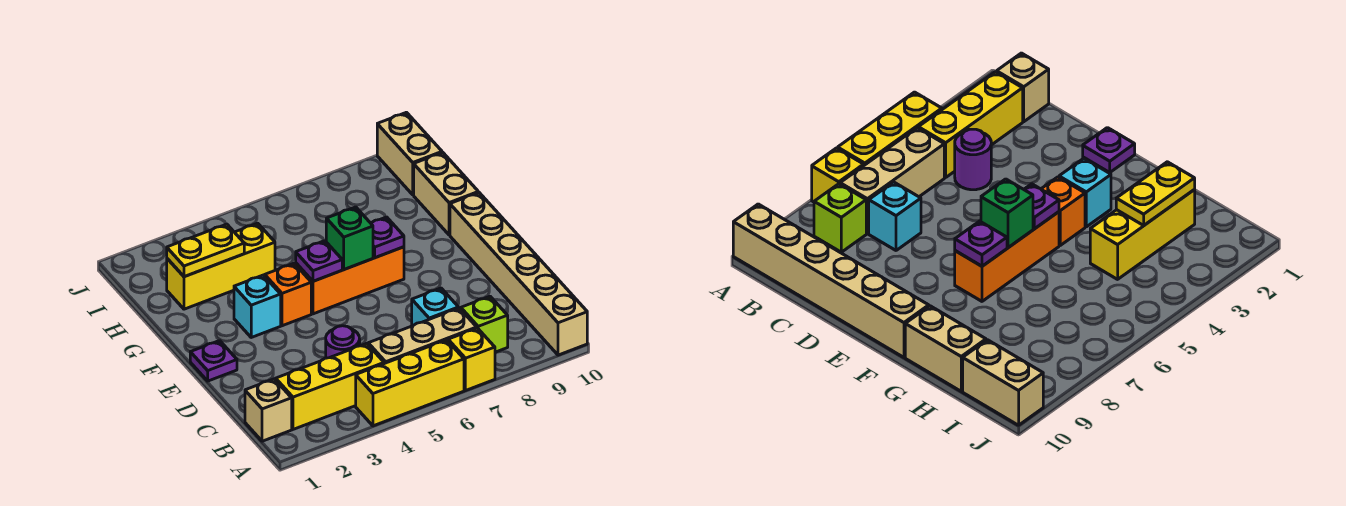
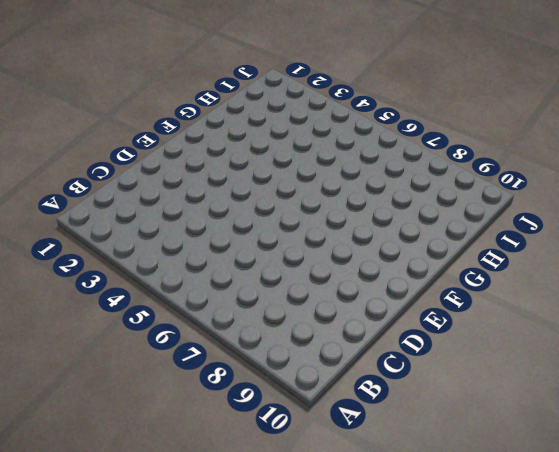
none -> yellow brick A4:A6 level 1
none -> yellow brick A7 level 1
none -> tan brick A10:F10 level 1

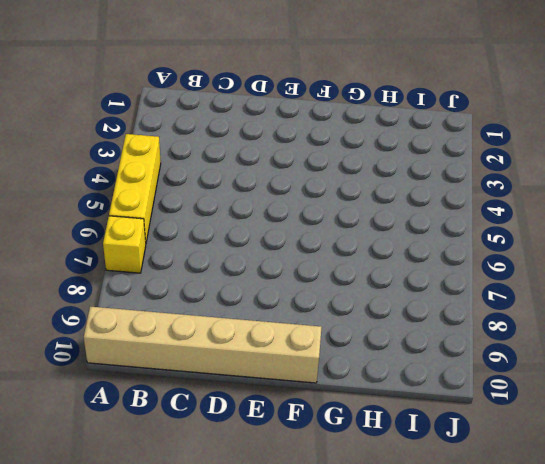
none -> tan brick B1 level 1
none -> yellow brick B2:B4 level 1
none -> tan brick B5:B7 level 1

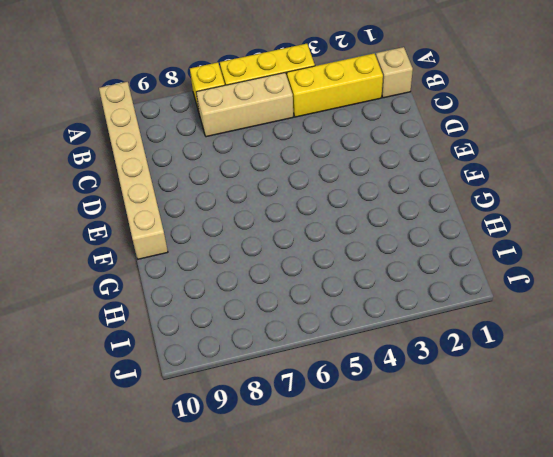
none -> lime brick B8 level 1
none -> purple round brick C4 level 1
none -> cyan brick C7 level 1

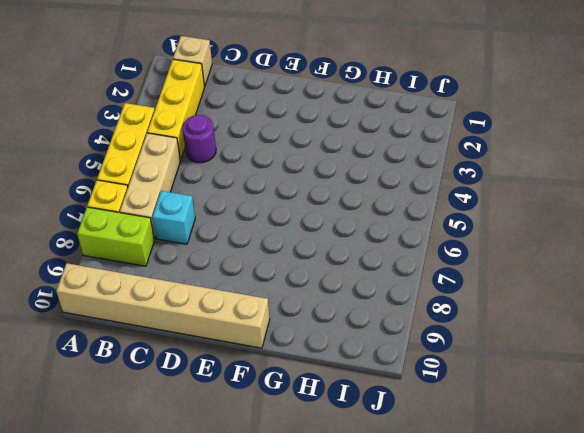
lime brick A8:B8 level 1 -> lime brick B8 level 1
none -> purple plate E1 level 1
none -> cyan brick F3 level 1
none -> orange brick F4 level 1

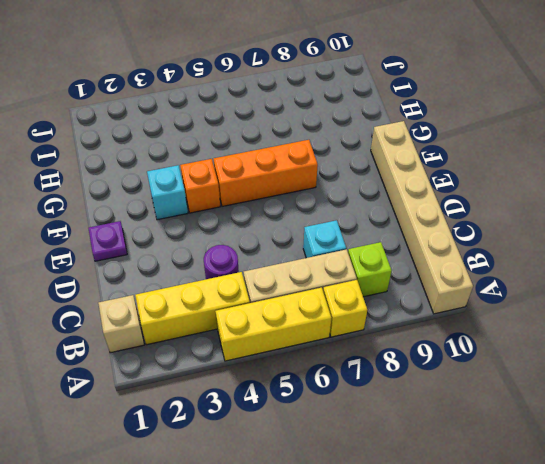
none -> tan brick G10:H10 level 1
none -> yellow brick H2:H4 level 1
none -> tan brick I10:J10 level 1

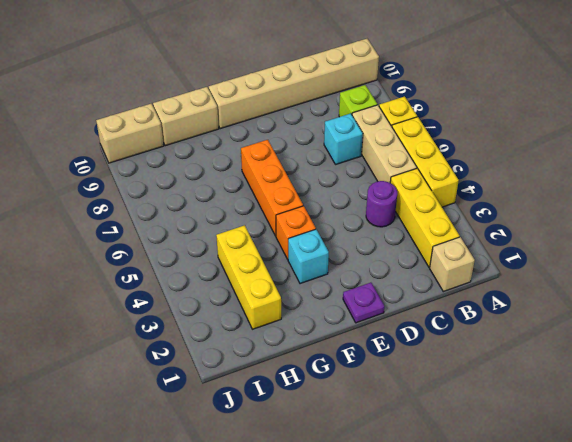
none -> purple plate F5 level 2
none -> green brick F6 level 2
none -> purple plate F7 level 2

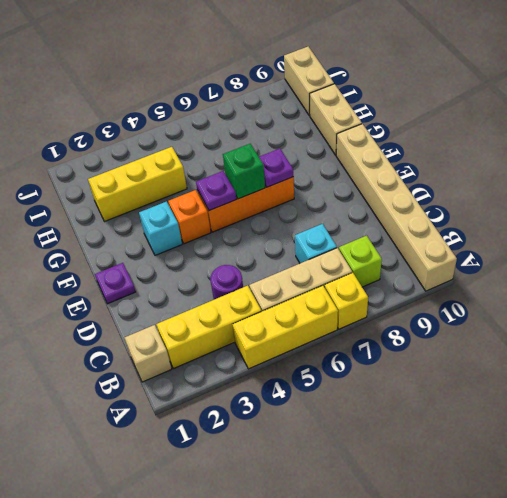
none -> yellow plate H2:H3 level 2

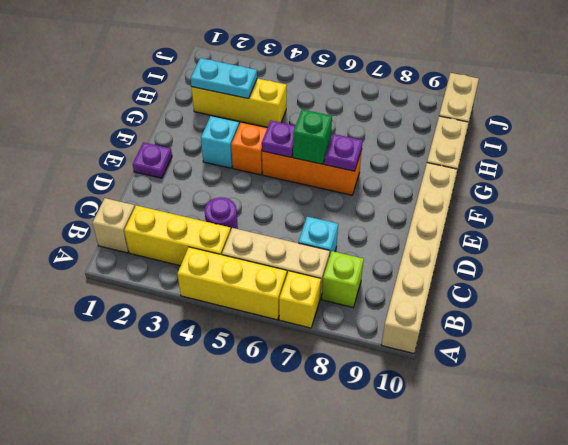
cyan plate H2:H3 level 2 -> yellow plate H2:H3 level 2

